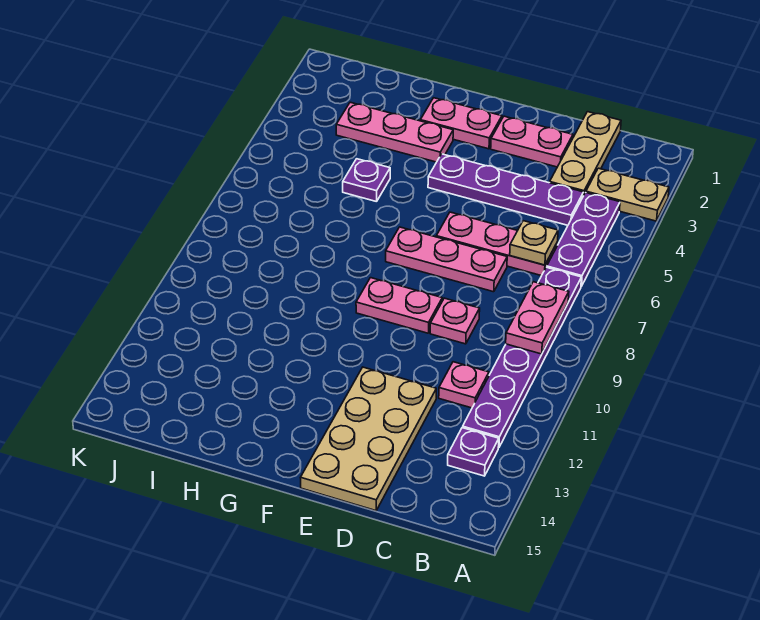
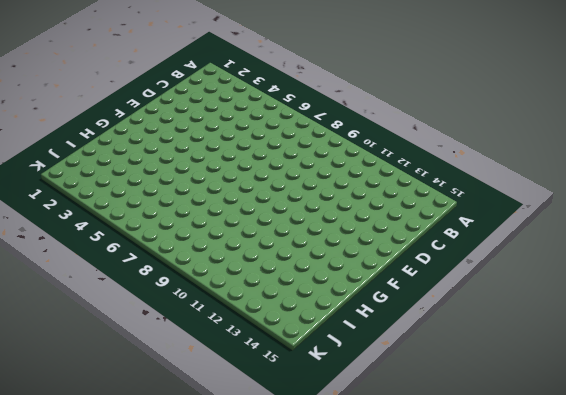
none -> tan plate A3:B3 level 1
none -> purple plate B4:B6 level 1
none -> purple plate B7:B12 level 1

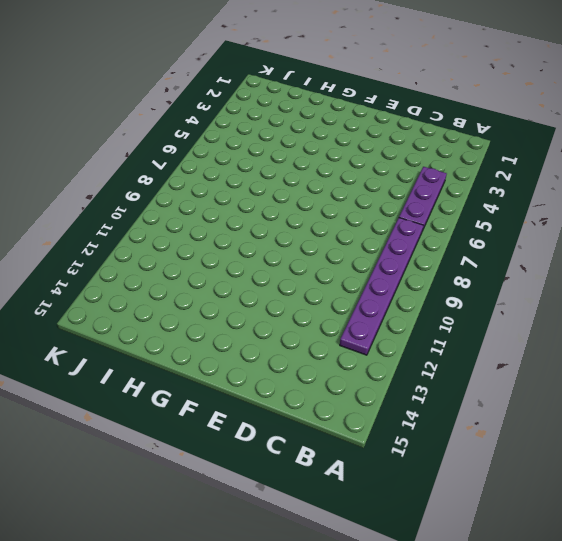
none -> tan plate A3:B3 level 1
none -> purple plate B13 level 1
none -> tan plate C1:C3 level 1

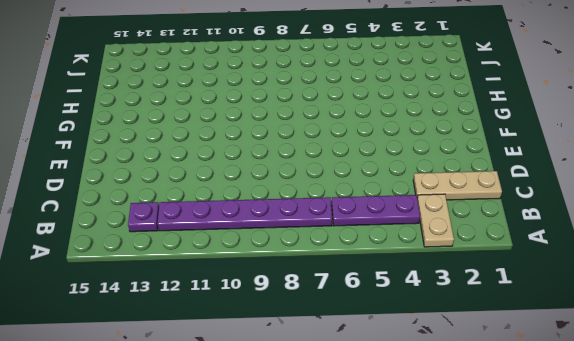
none -> purple plate C4:F4 level 1
none -> pink plate C6:E6 level 1
none -> pink plate C11 level 1

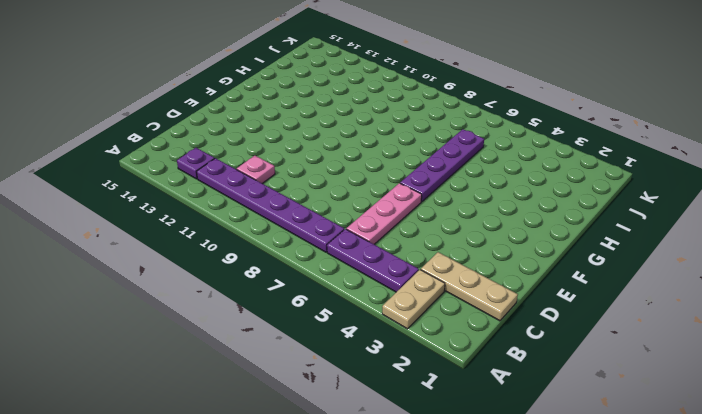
purple plate F6:I6 level 1 -> purple plate C4:F4 level 1
none -> pink plate D2:E2 level 1
none -> pink plate D7:F7 level 1
none -> pink plate D9 level 1

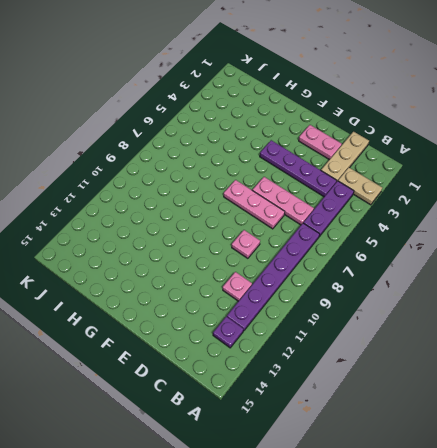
none -> tan plate D12:E15 level 1
none -> pink plate E9:F9 level 1
none -> pink plate F2:G2 level 1

